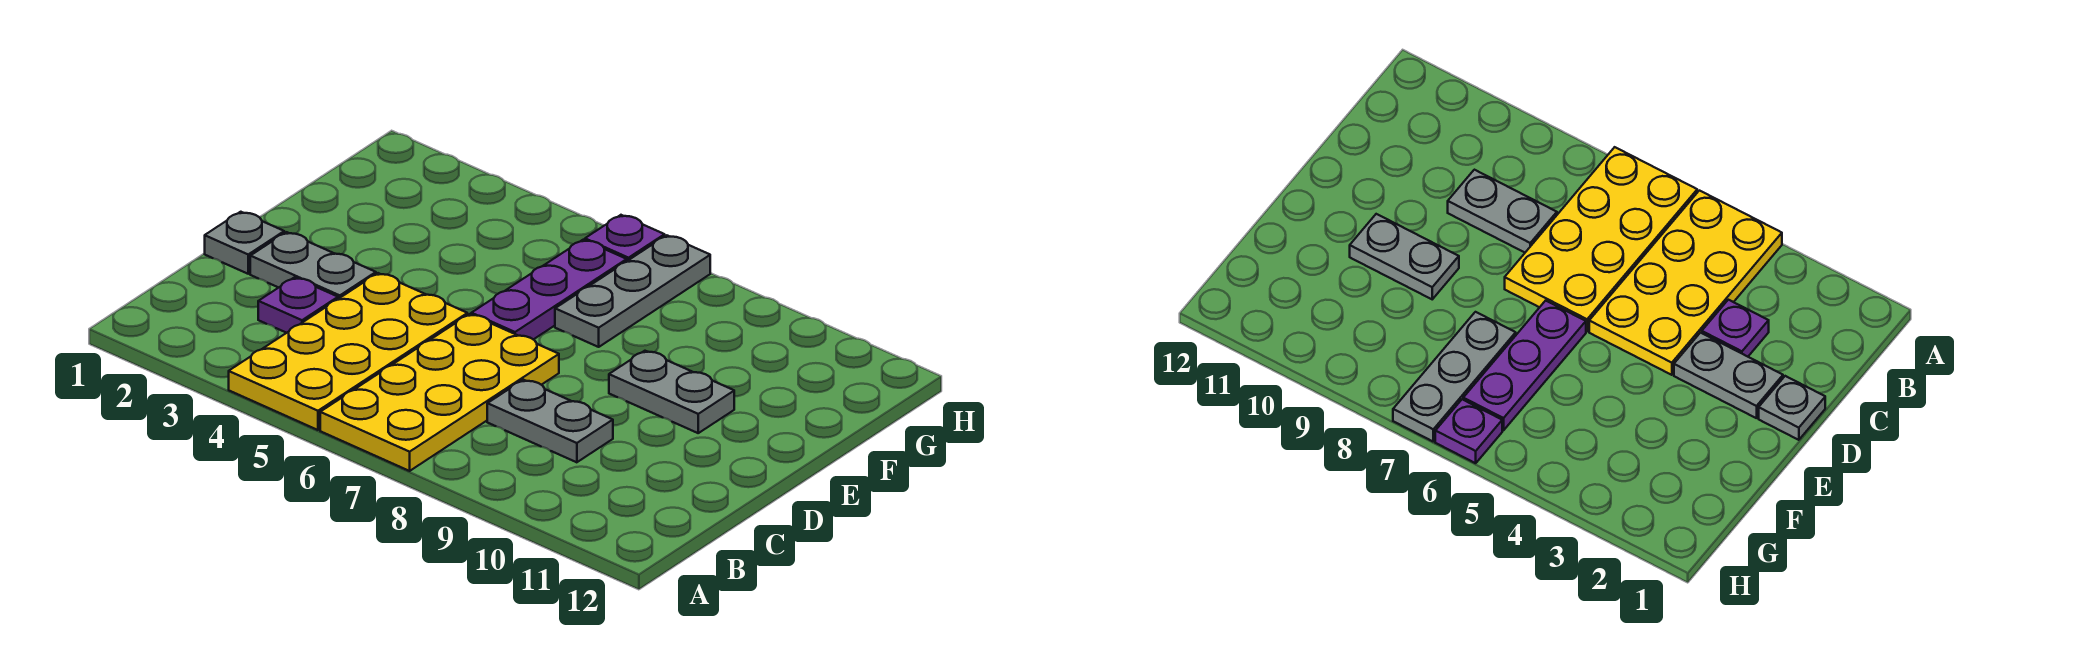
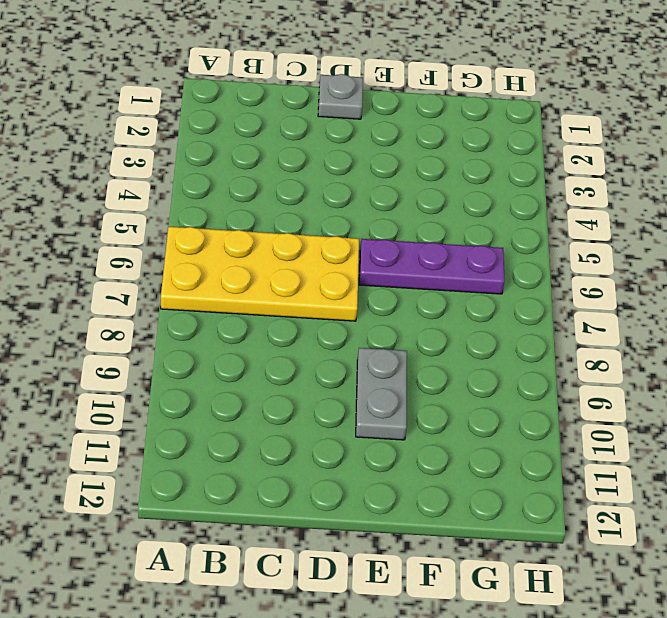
none -> yellow plate A4:D5 level 1
none -> purple plate C3 level 1

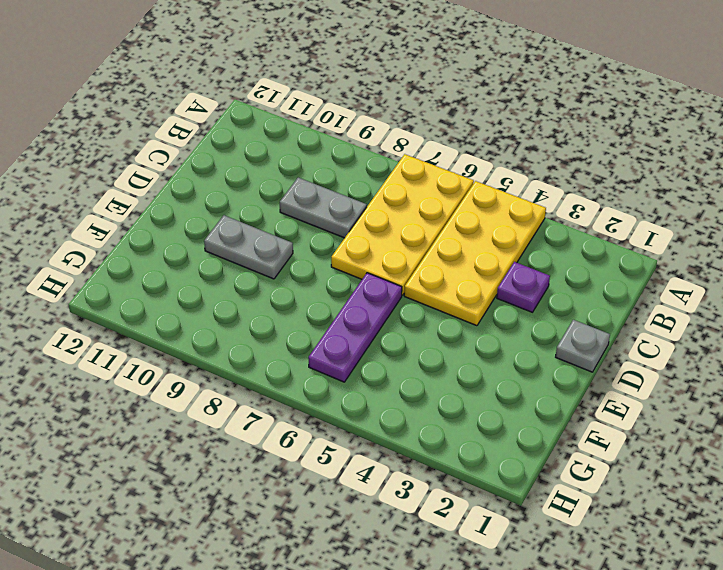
none -> grey plate D2:D3 level 1
none -> grey plate F7:H7 level 1

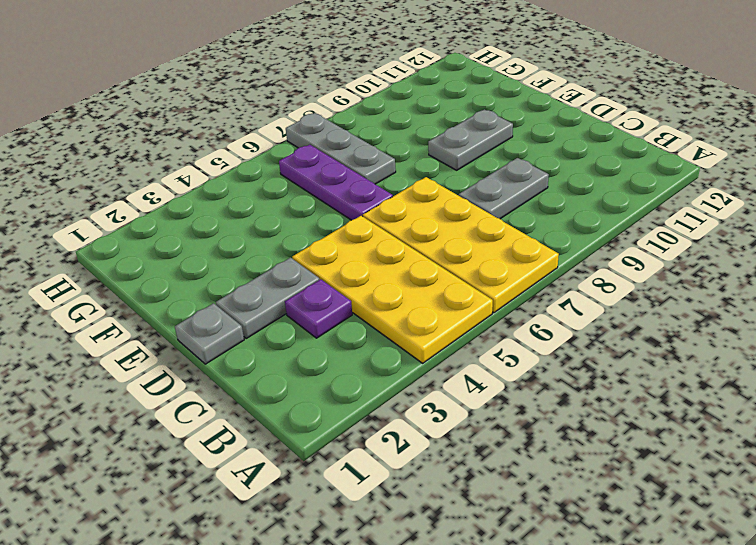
none -> purple plate H6 level 1

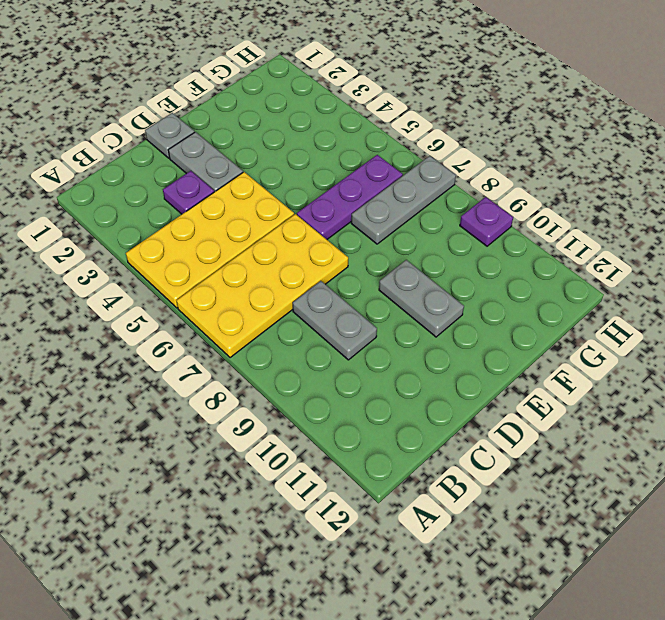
purple plate H9 level 1 -> purple plate H6 level 1

